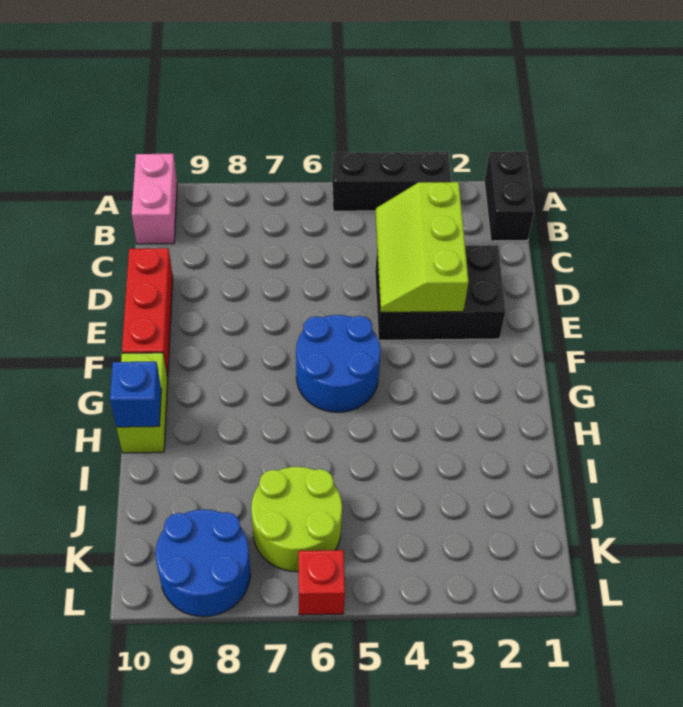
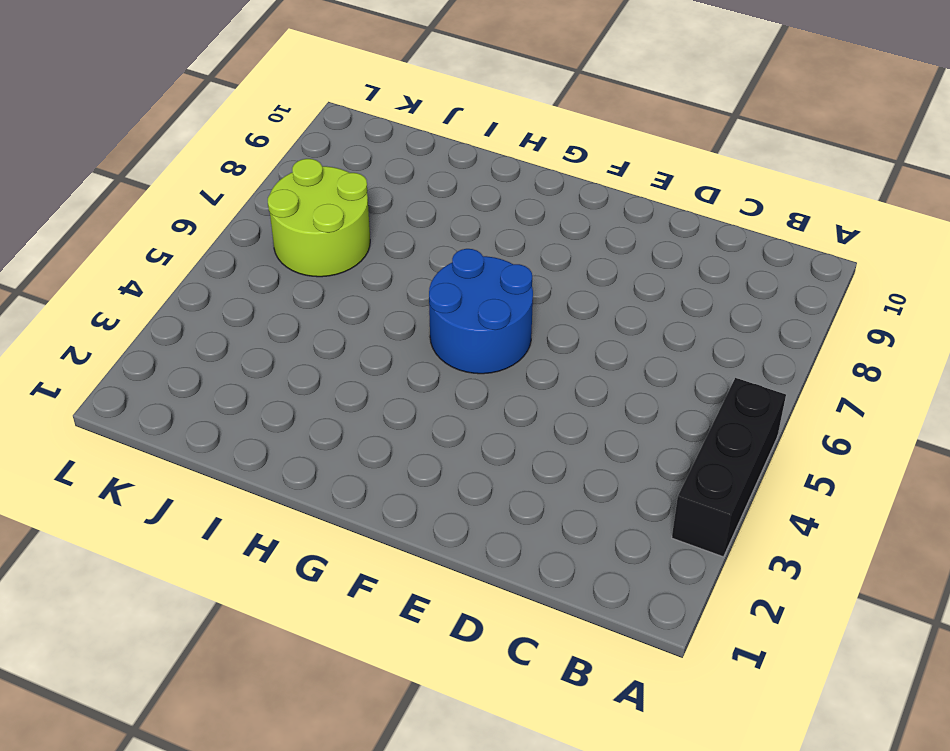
none -> black brick A1:B1 level 1
none -> pink brick A10:B10 level 1
none -> black brick D2:E4 level 1

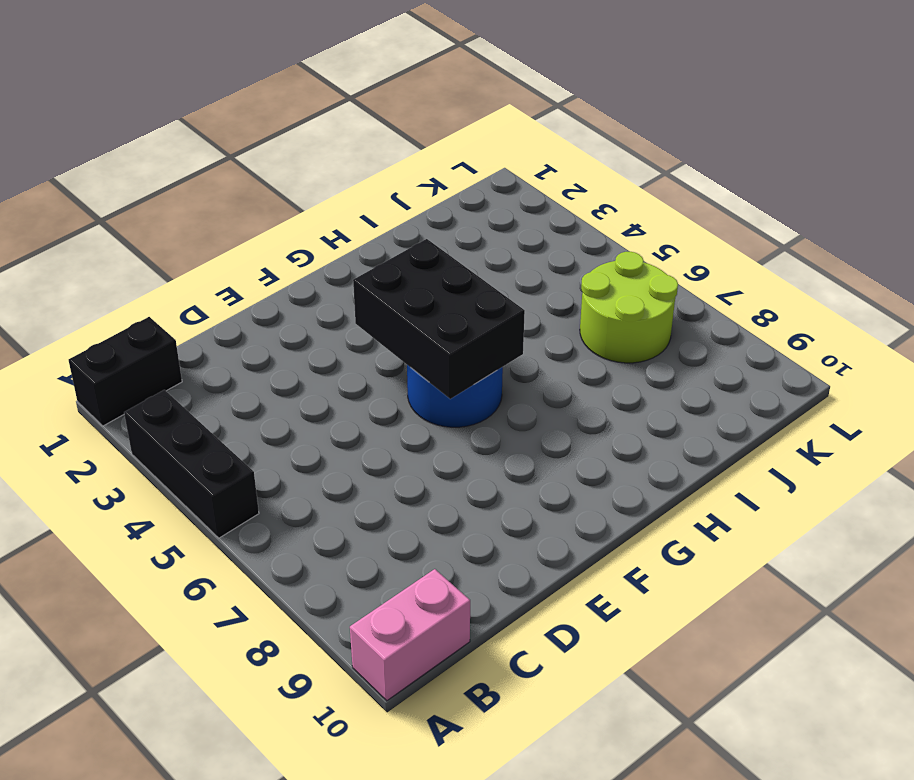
black brick F4:G6 level 2 -> black brick D2:E4 level 1
none -> red brick D10:F10 level 1
none -> lime brick G10:H10 level 1
none -> blue round brick K8:L9 level 1

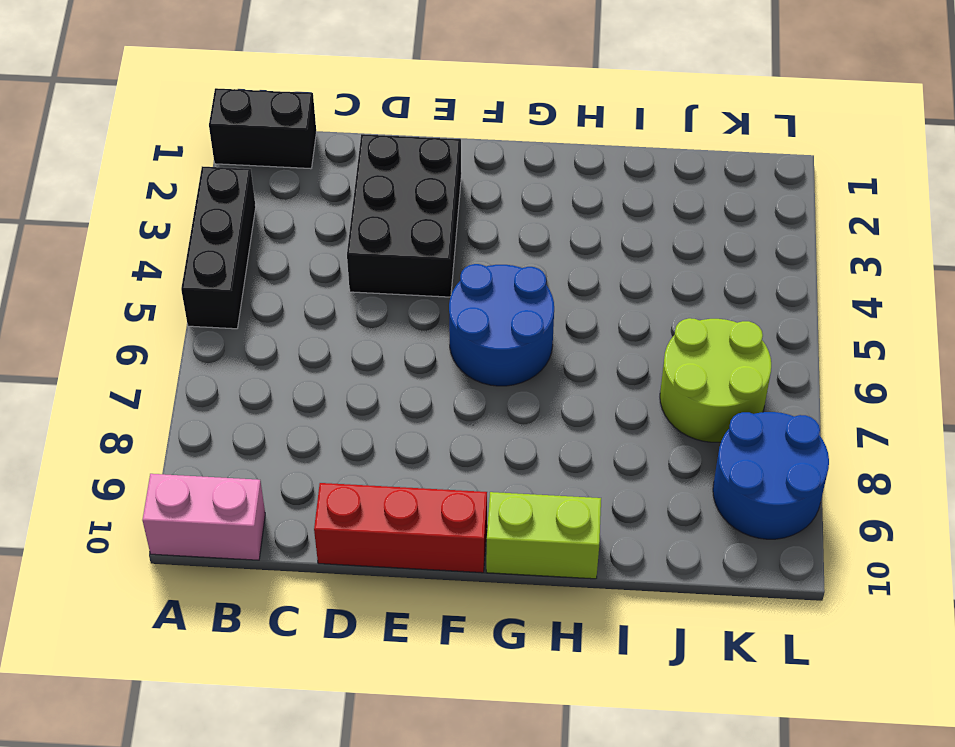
none -> red brick L6 level 1
none -> lime slope C3:E4 level 2 top 3
none -> blue brick H10 level 2

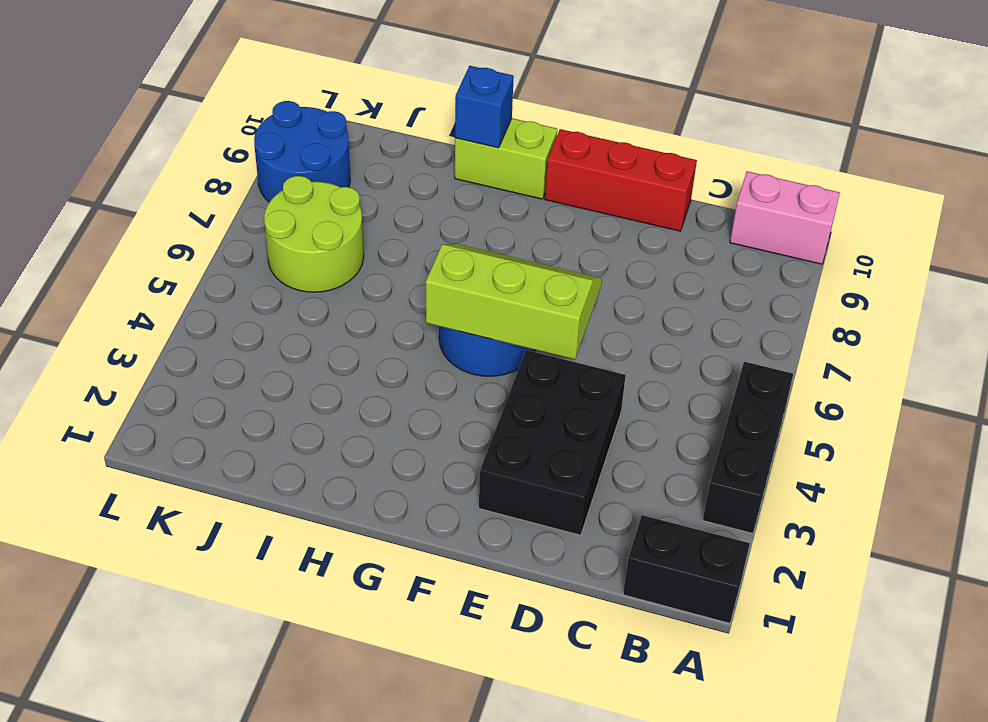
lime slope E5:G6 level 2 top 5 -> lime slope C3:E4 level 2 top 3
none -> red brick L6 level 1

